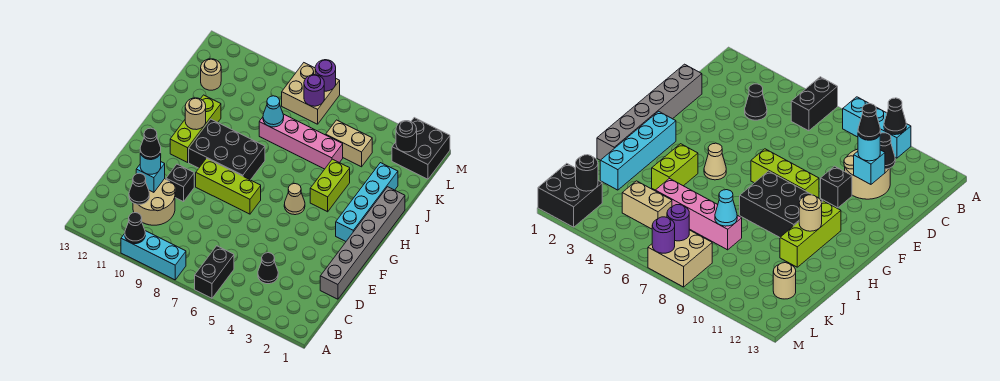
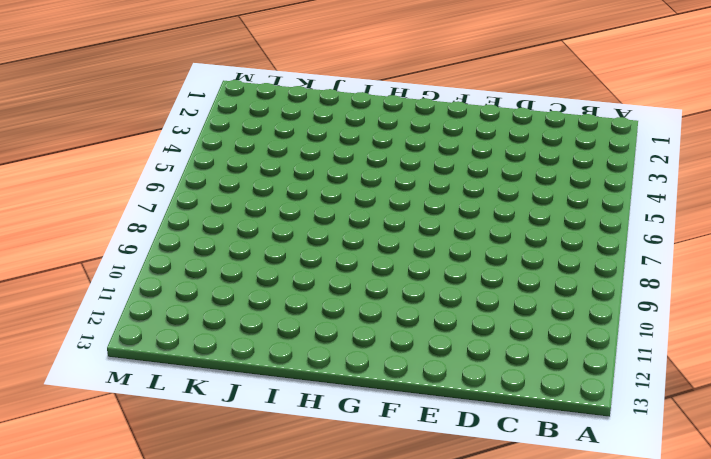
none -> black brick A6:B6 level 1
none -> cyan brick A8:A10 level 1
none -> black cone C4 level 1

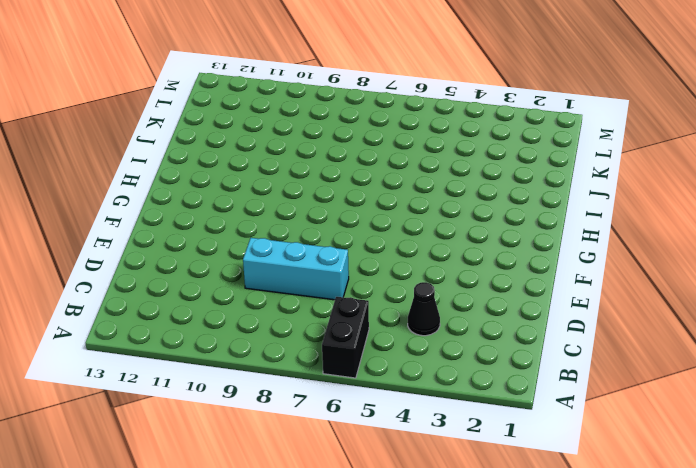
cyan brick D7:D9 level 1 -> cyan brick A8:A10 level 1
none -> tan round brick C10:D11 level 1
none -> grey brick D1:I1 level 1
none -> black brick E10 level 1

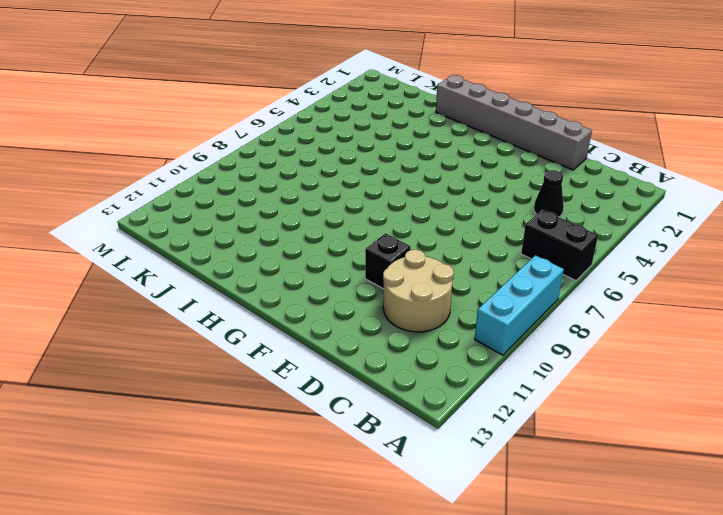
none -> lime brick F7:F9 level 1
none -> cyan brick G2:J2 level 1
none -> tan cone G5 level 1

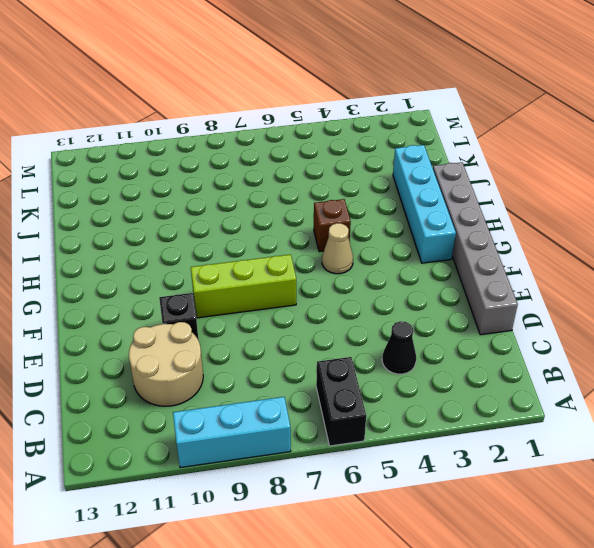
brown brick H5 level 1 -> none
none -> black brick G8:H10 level 1
none -> lime brick G11:I11 level 1
none -> lime brick H4:I4 level 1

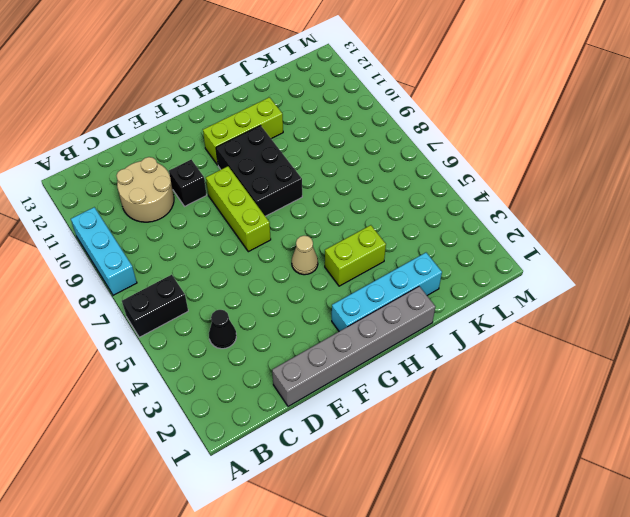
none -> pink brick J5:J8 level 1
none -> tan brick K4:K5 level 1
none -> tan round brick K12 level 1

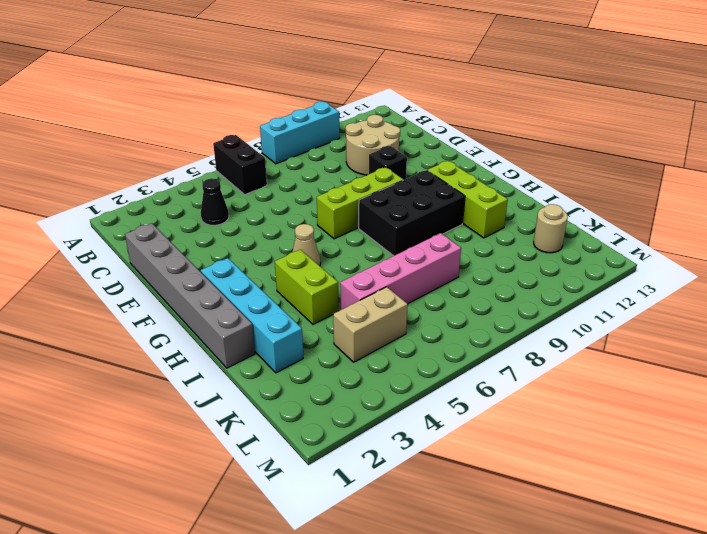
none -> black brick L1:M2 level 1
none -> tan brick L7:M8 level 1
none -> black cone A10 level 2

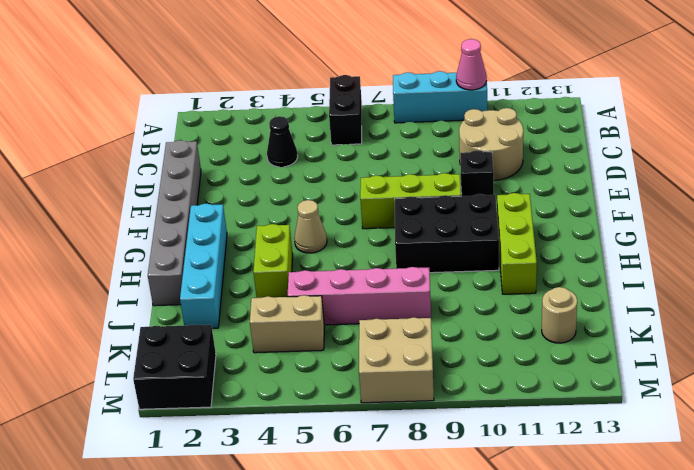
pink cone A10 level 2 -> black cone A10 level 2
none -> black cone C11 level 2
none -> cyan brick D11 level 2
none -> tan round brick H11 level 2

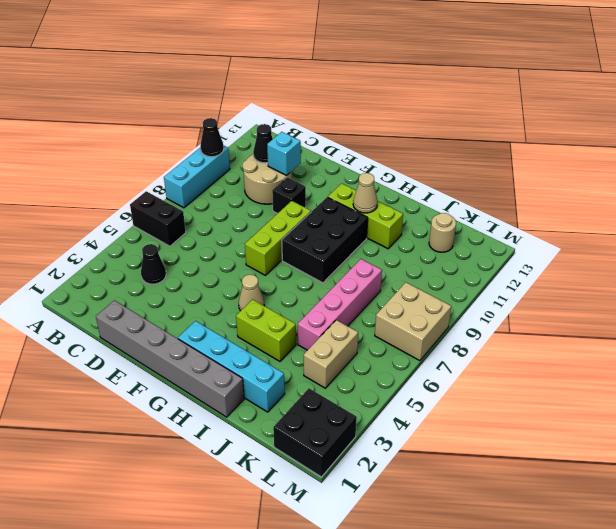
tan cone H11 level 2 -> tan round brick H11 level 2
none -> cyan cone J8 level 2
none -> black round brick L2 level 2
none -> purple round brick L7 level 2

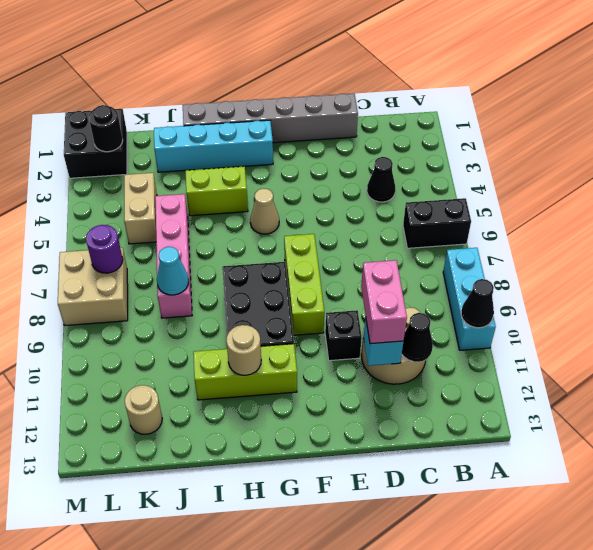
pink brick D10:D11 level 3 -> cyan round brick D11 level 3
none -> purple round brick M7 level 2
none -> black cone D11 level 4

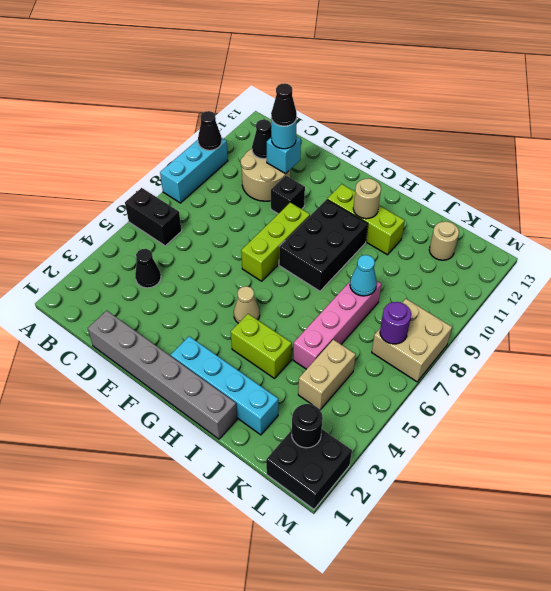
none -> purple round brick M7 level 2

